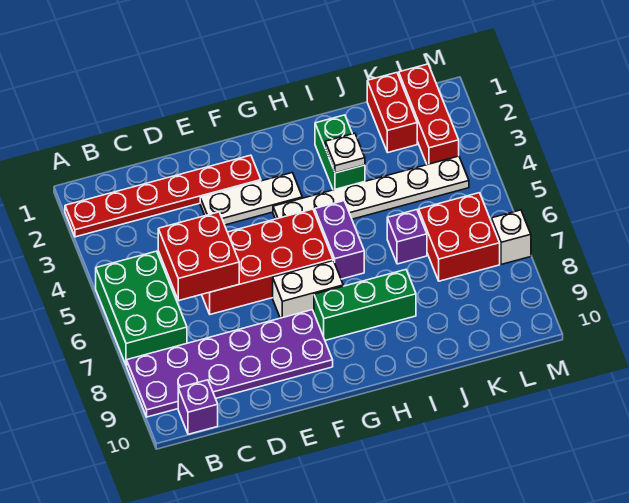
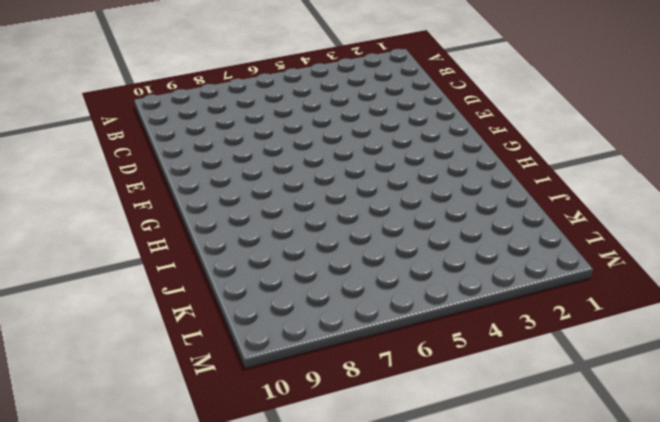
none -> red plate A2:F2 level 1
none -> green brick A5:B7 level 1
none -> purple plate A8:F9 level 1

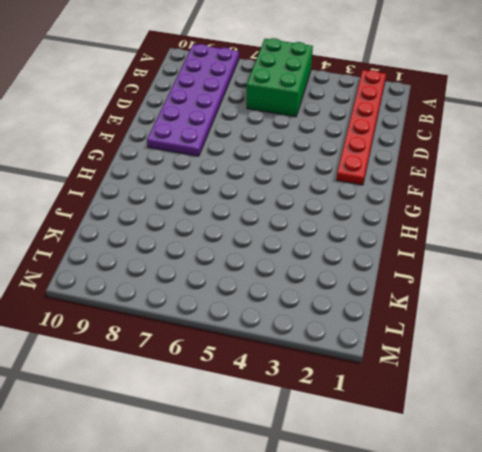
green brick A5:C6 level 1 -> green brick A5:B7 level 1
none -> purple brick B10 level 1
none -> red brick D5:G6 level 1
none -> white plate E3:G3 level 1

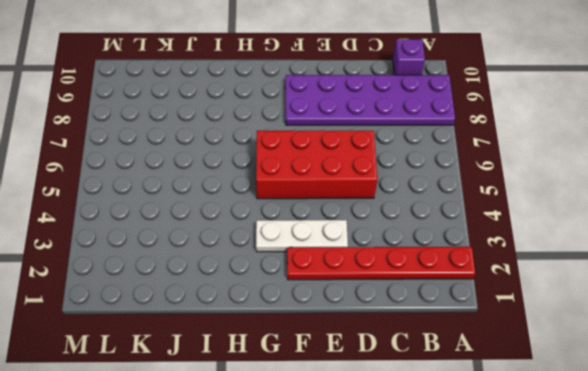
none -> green brick A5:B7 level 1
none -> white brick F7:G7 level 1
none -> white plate G4:L4 level 1

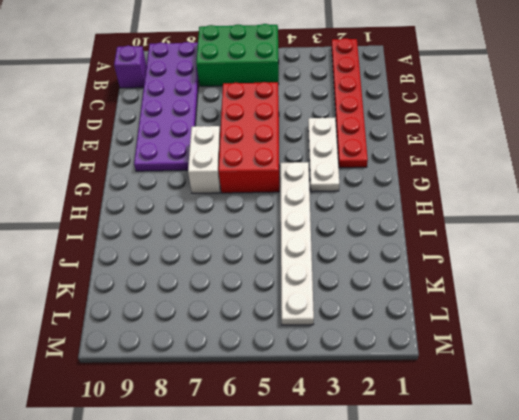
none -> green brick G8:I8 level 1
none -> purple brick H5:H6 level 1
none -> green brick I2:I3 level 1

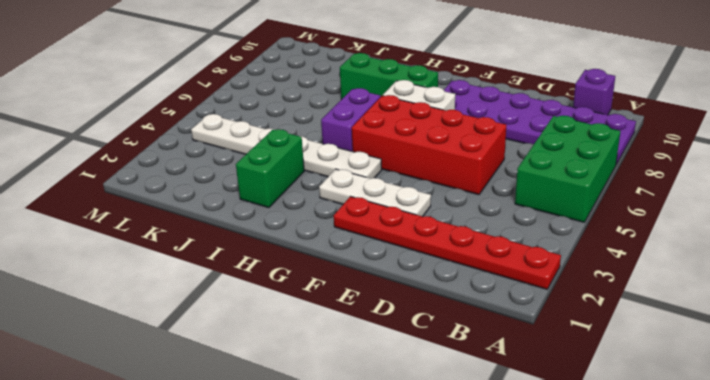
none -> purple brick J6 level 1
none -> red brick K1:K2 level 1
none -> red brick K6:L7 level 1

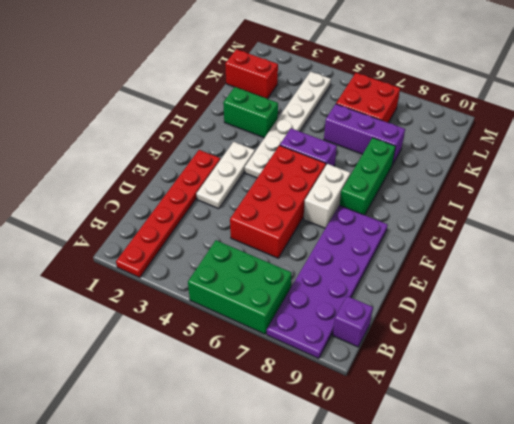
purple brick J6:J8 level 1 -> purple brick J6 level 1
none -> red brick L1:L3 level 1
none -> white brick M7 level 1
none -> red brick C5:D6 level 2

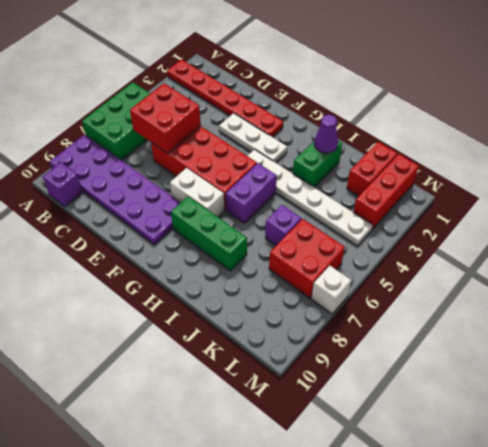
purple cone I2 level 2 -> none
none -> white plate I3 level 2

